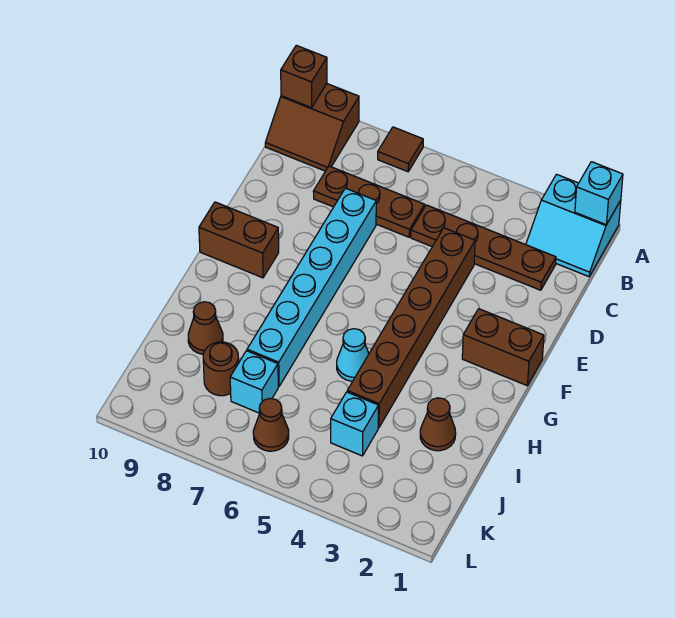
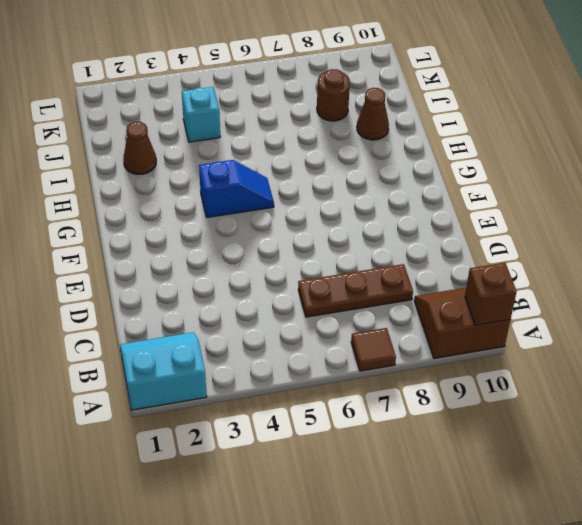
blue slope G4:G5 level 1 top 4 -> brown brick D4:I4 level 1
none -> brown plate C2:C5 level 1
none -> cyan brick D7:I7 level 1
none -> brown brick F1:F2 level 1

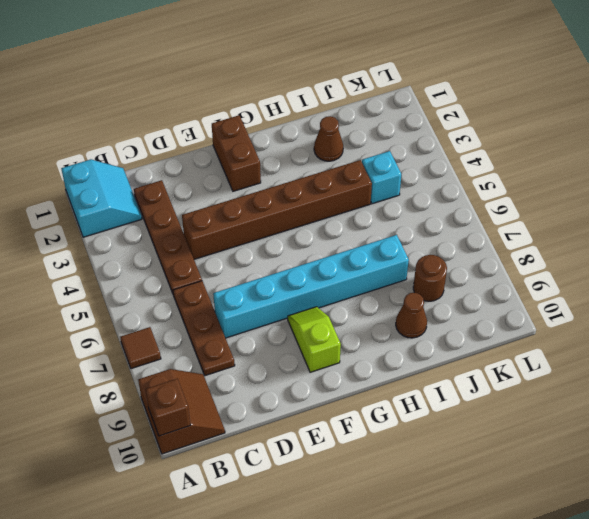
lime slope F8:F9 level 1 top 9 -> brown brick F9:F10 level 1
none -> cyan cone H5 level 1
none -> cyan brick J7 level 1
none -> brown cone K6 level 1

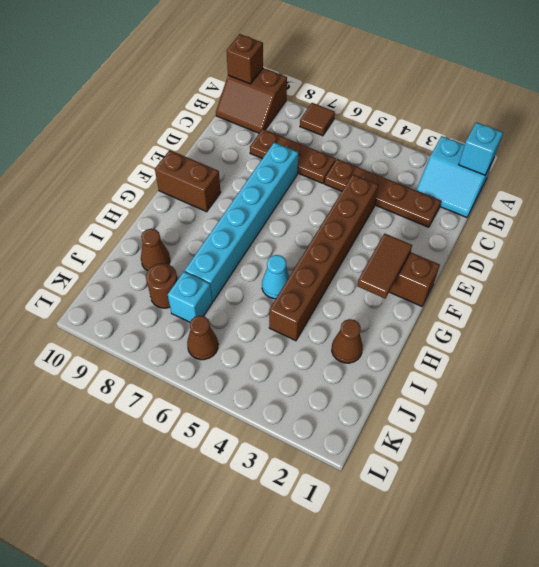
brown tile F2:G2 level 2 -> none
none -> cyan brick J4 level 1

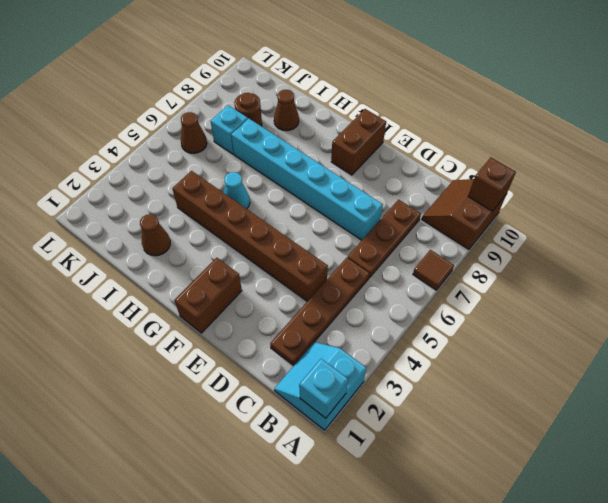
none -> cyan brick J4 level 1

